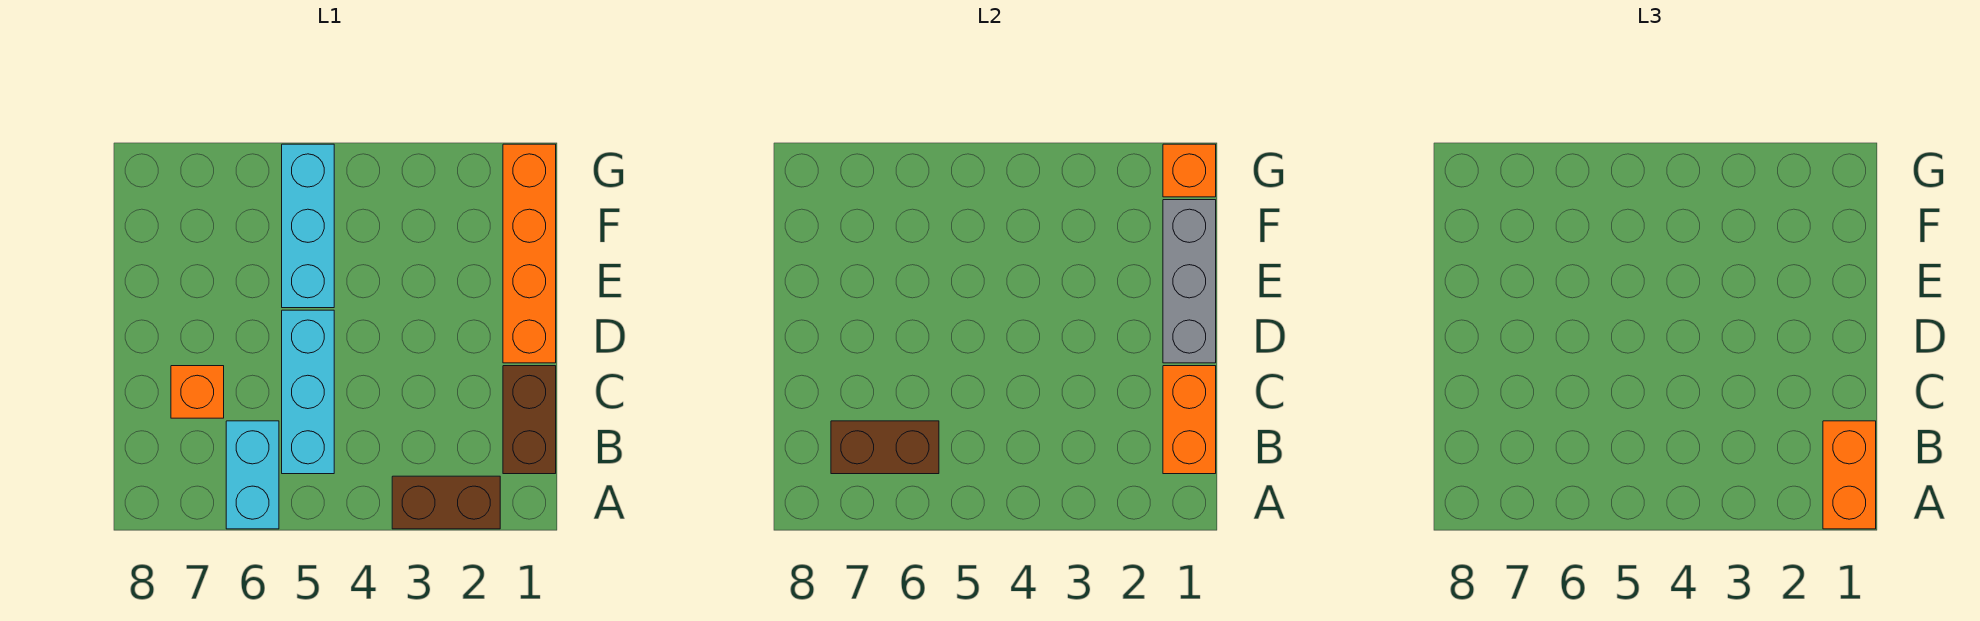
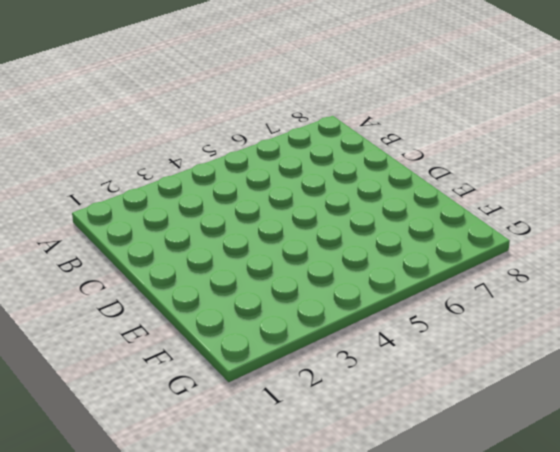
none -> brown brick A2:A3 level 1
none -> cyan brick A6:B6 level 1
none -> brown brick B1:C1 level 1

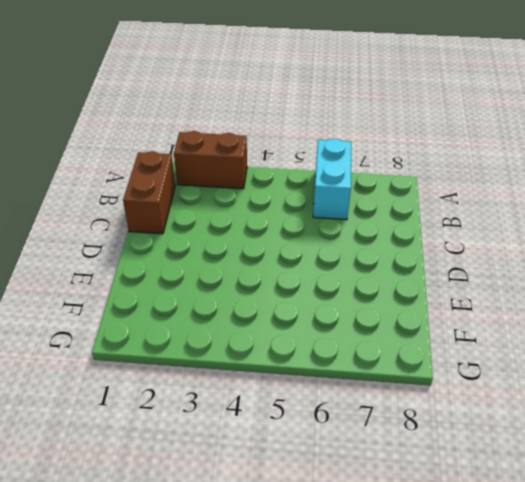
none -> cyan brick B5:D5 level 1
none -> orange brick C7 level 1
none -> orange brick D1:G1 level 1

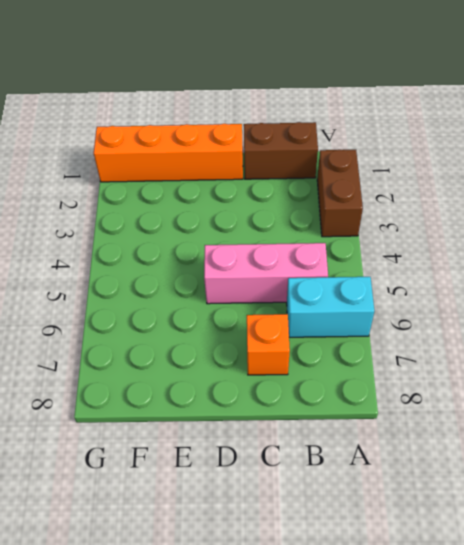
pink brick B5:D5 level 1 -> cyan brick B5:D5 level 1
none -> cyan brick E5:G5 level 1
none -> orange brick B1:C1 level 2
none -> brown brick B6:B7 level 2

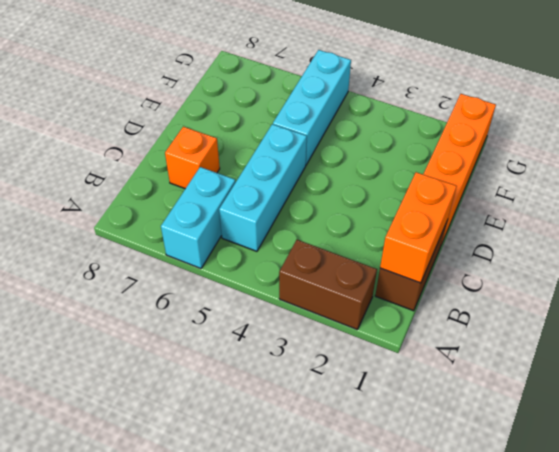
none -> brown brick B6:B7 level 2
none -> grey brick D1:F1 level 2
none -> orange brick G1 level 2

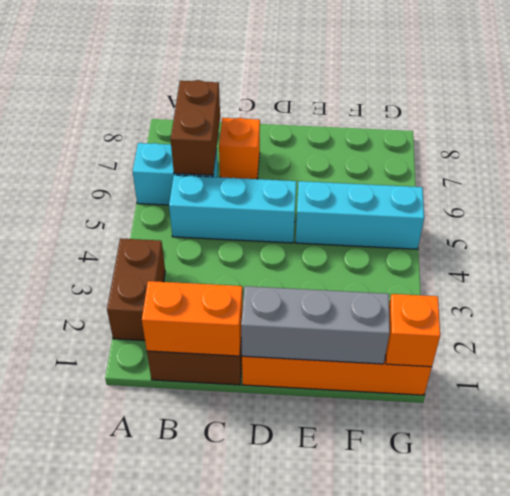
none -> orange brick A1:B1 level 3

